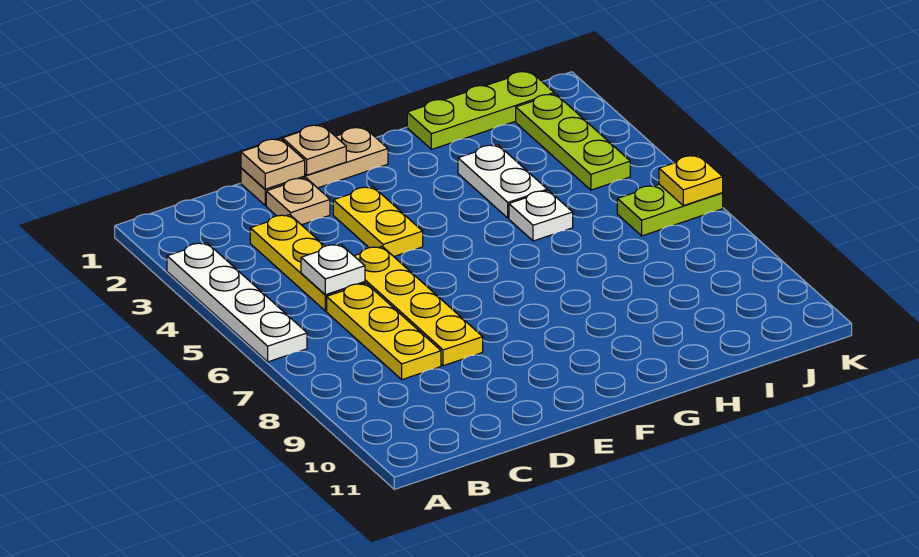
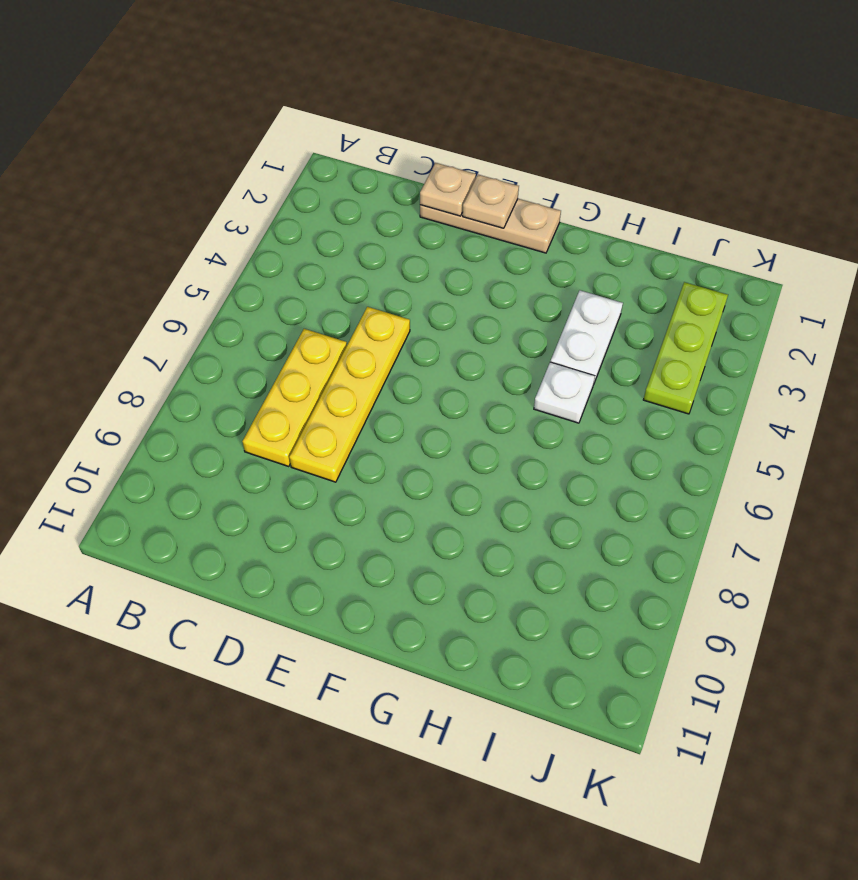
none -> white plate A3:A6 level 1
none -> yellow plate C3:C5 level 1
none -> tan plate D2 level 1

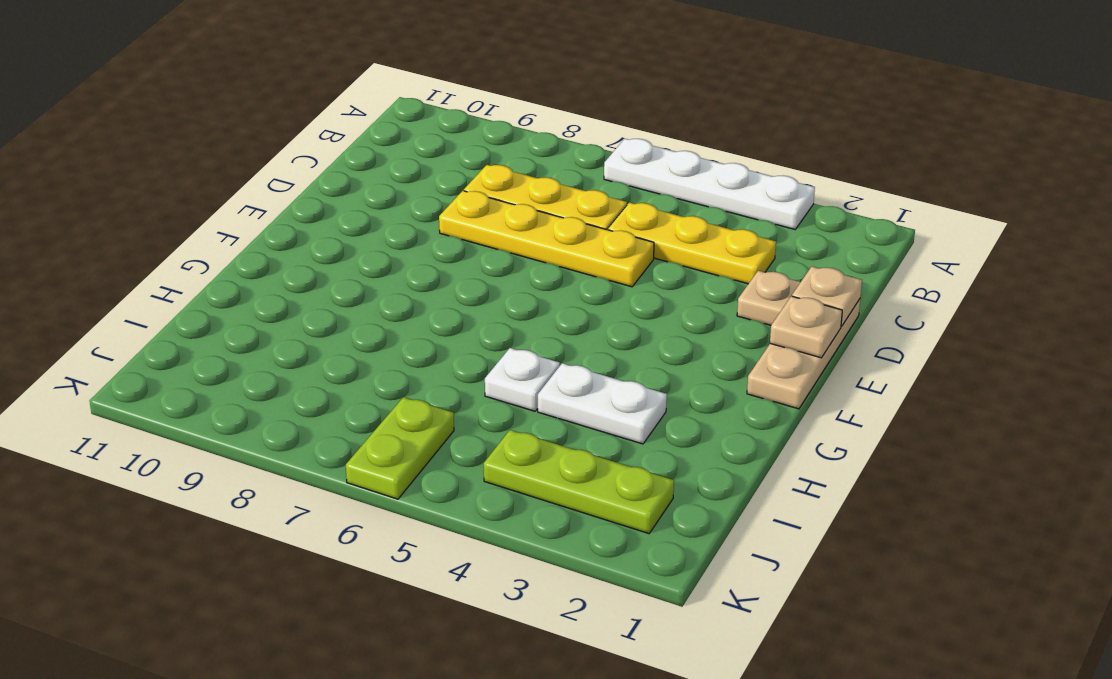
none -> yellow plate E3:E4 level 1
none -> lime plate H1:J1 level 1
none -> white plate C5 level 2

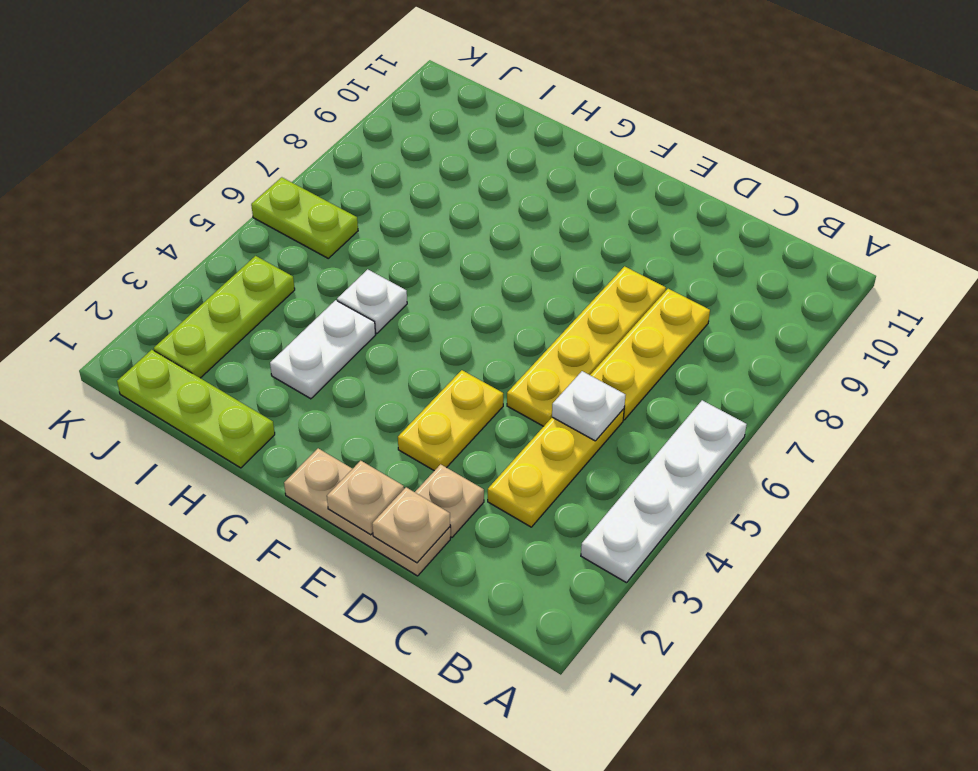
none -> yellow plate K6 level 2

